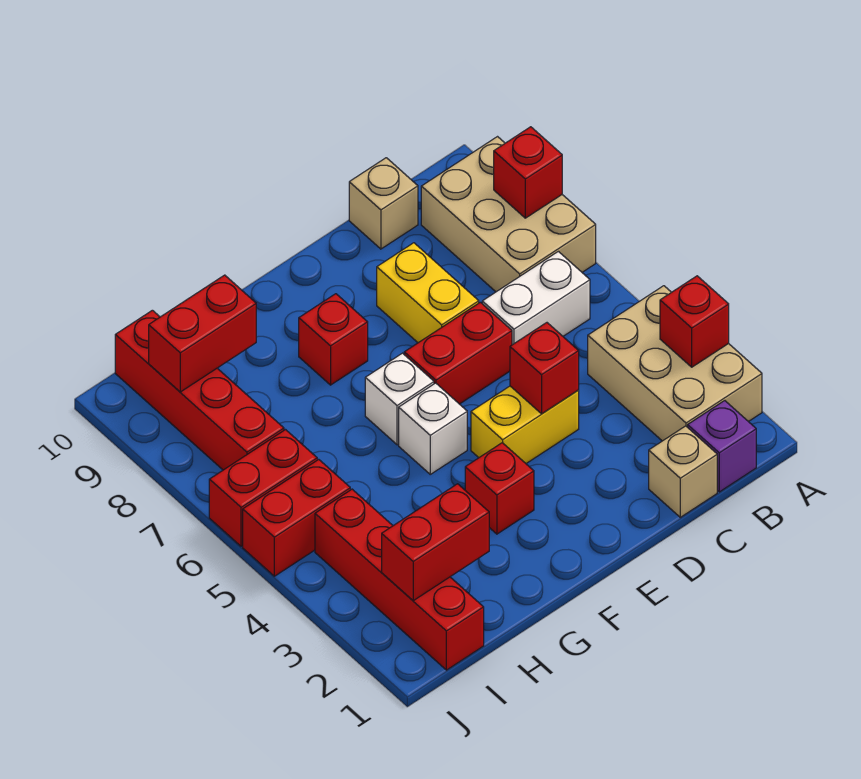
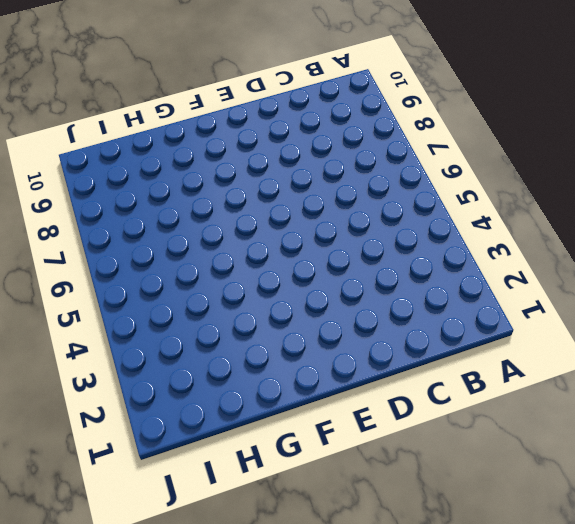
none -> tan brick A2:B4 level 1
none -> tan brick A7:B9 level 1
none -> purple brick B1 level 1

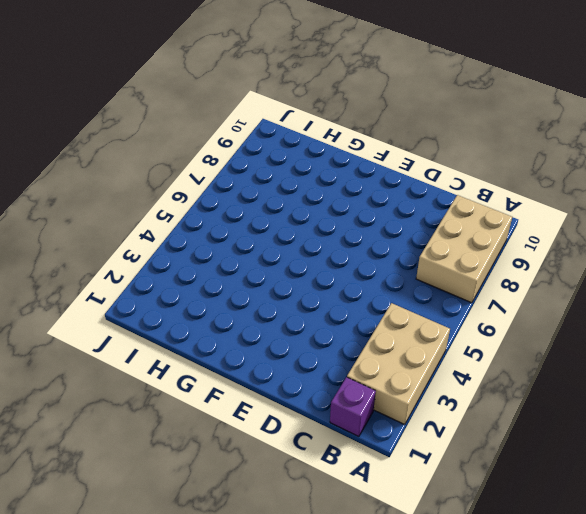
none -> white brick B6:C6 level 1
none -> tan brick C1 level 1
none -> tan brick C10 level 1

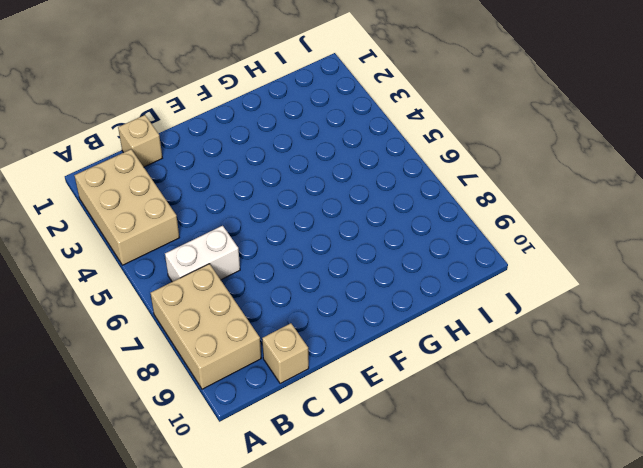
none -> purple brick B1 level 1
none -> yellow brick D4:E4 level 1
none -> red brick D6:E6 level 1

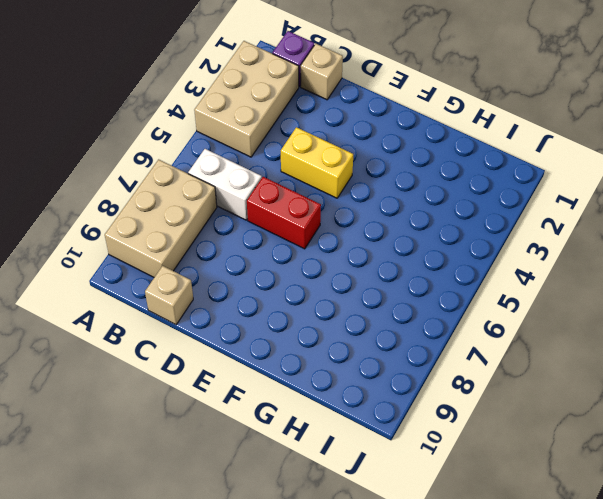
none -> yellow brick D7:D8 level 1
none -> red brick F3 level 1
none -> white brick F5 level 1

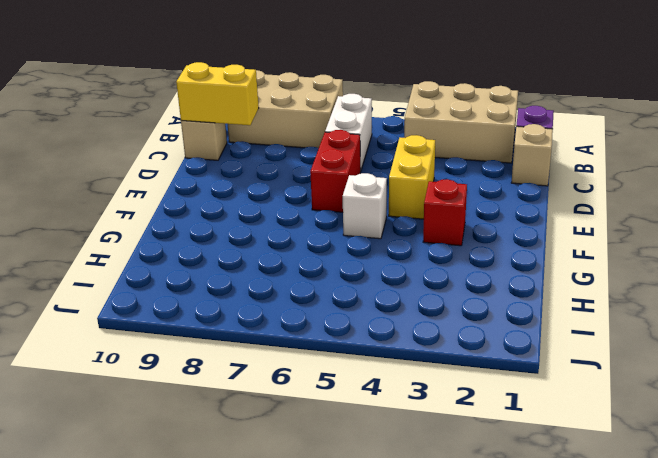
yellow brick C9:C10 level 2 -> yellow brick D7:D8 level 1
none -> white brick F6 level 1
none -> red brick F8 level 1
none -> red brick I1:I4 level 1

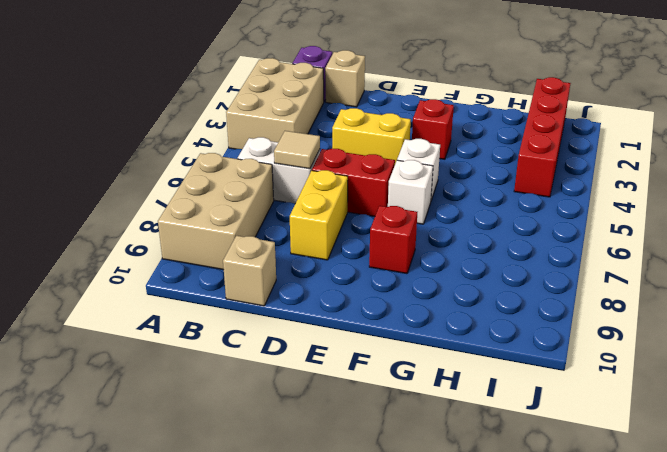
tan tile C6 level 2 -> none
none -> red brick I5:J5 level 1
none -> red brick I6:J6 level 1
none -> red brick I7:I10 level 1

